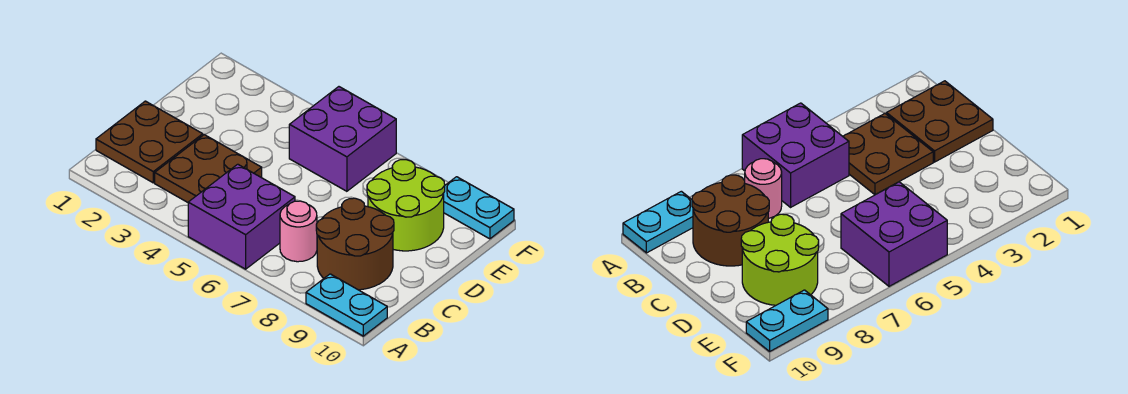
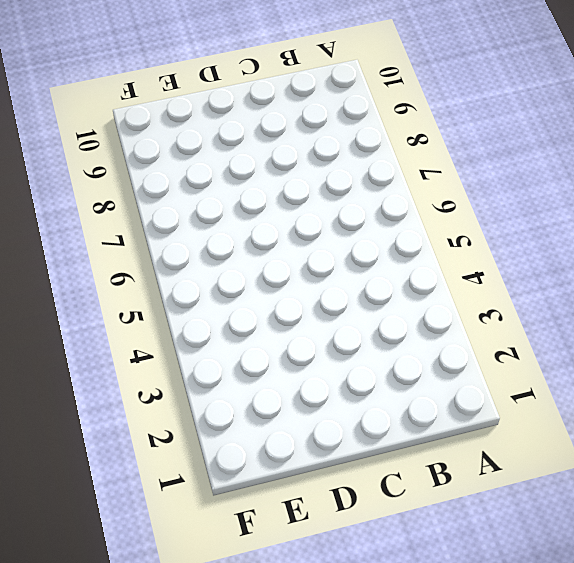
none -> purple brick A5:B6 level 1
none -> cyan plate A9:A10 level 1

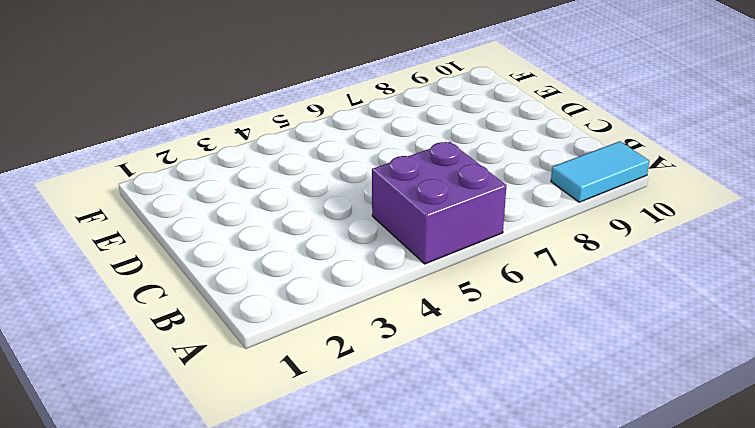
cyan tile A9:A10 level 1 -> cyan plate A9:A10 level 1
none -> brown plate B1:C2 level 1
none -> brown plate B3:C4 level 1

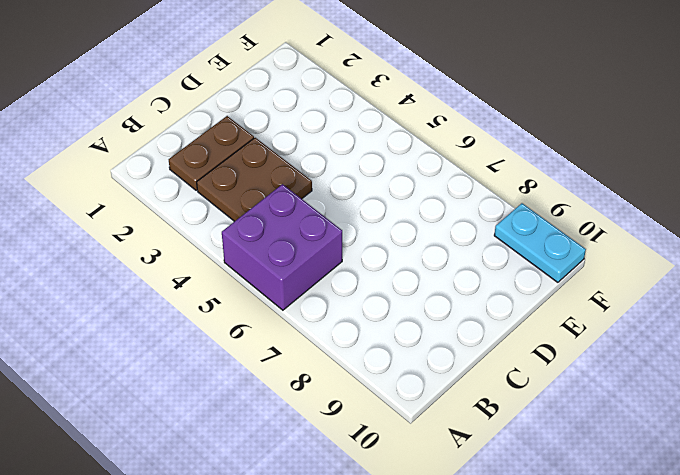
brown plate B2:C2 level 1 -> brown plate B1:C2 level 1
none -> cyan plate A9:A10 level 1
none -> pink round brick B7 level 1

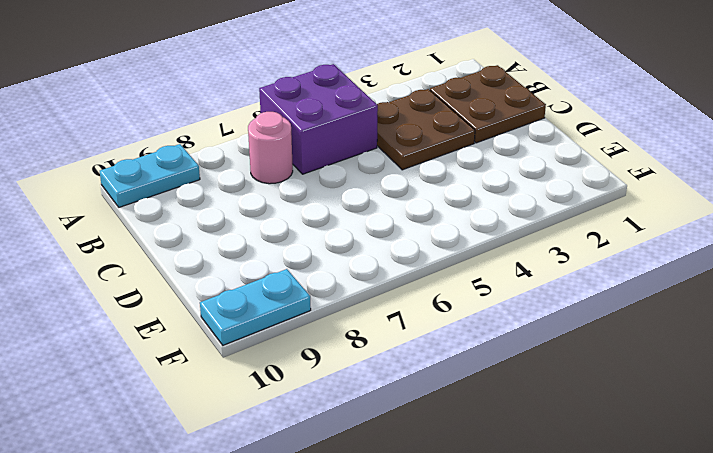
none -> brown round brick B8:C9 level 1
none -> lime round brick D8:E9 level 1

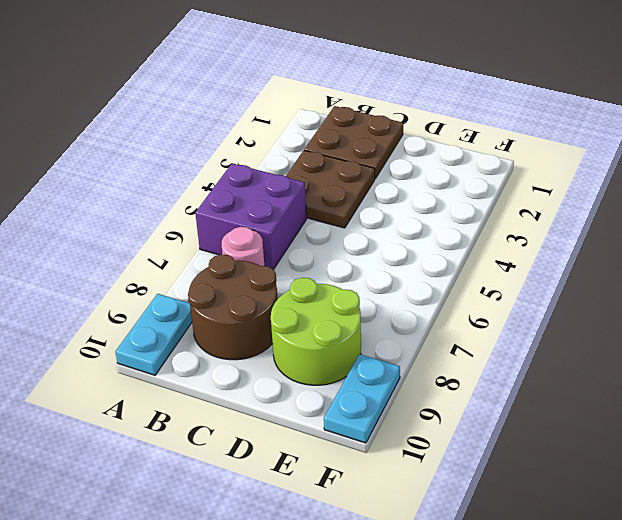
none -> purple brick E5:F6 level 1

